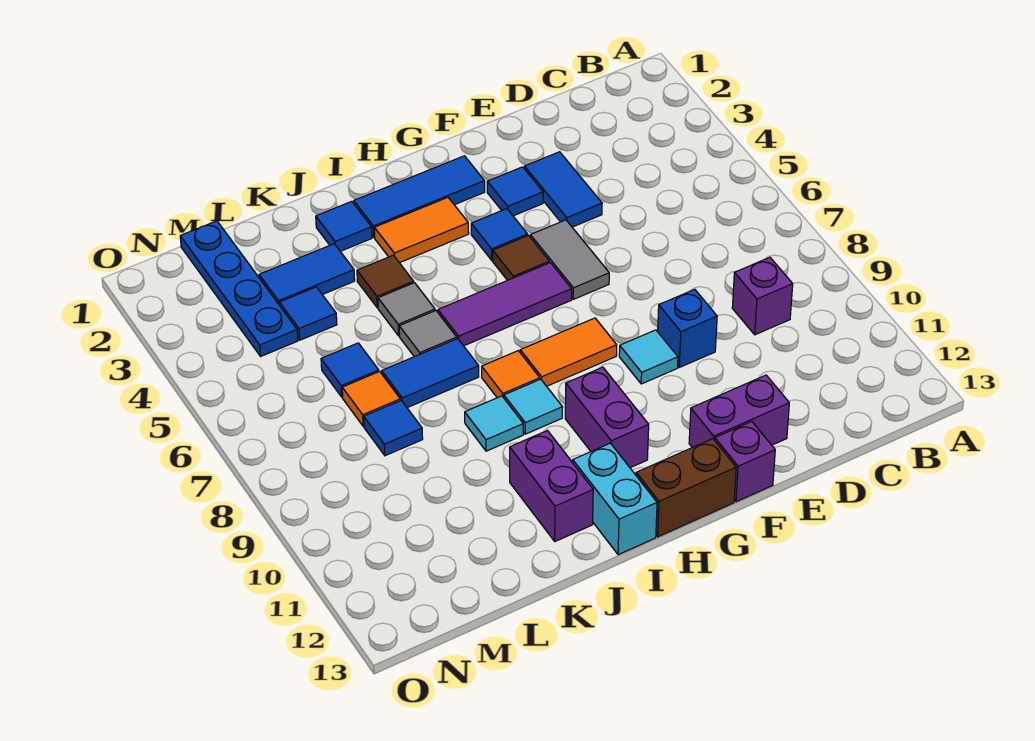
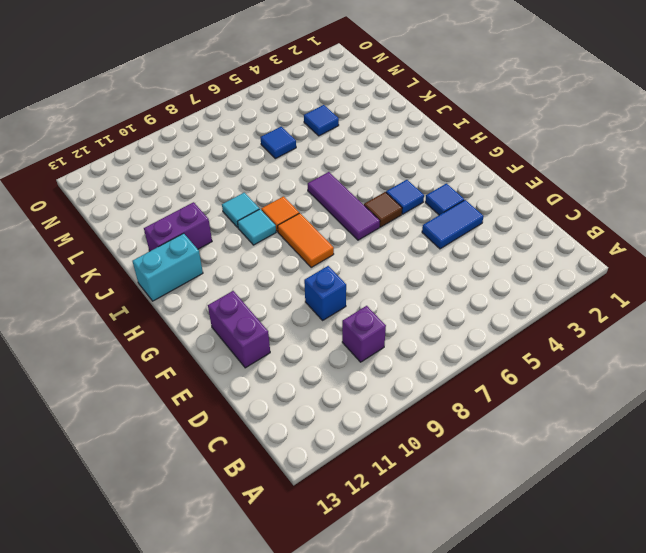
none -> grey tile F5:F6 level 1
none -> cyan tile F9 level 1
none -> purple brick F13 level 1
none -> blue tile G2:I2 level 1

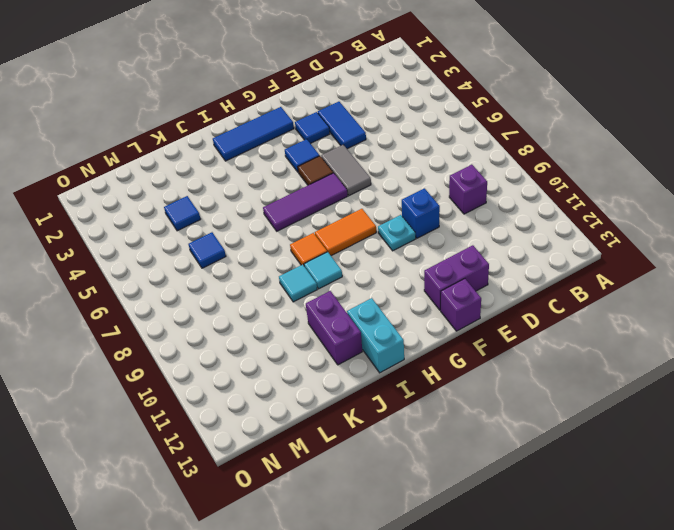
cyan plate F9 level 1 -> cyan tile F9 level 1
none -> brown brick G13:H13 level 1
none -> orange tile H3:I3 level 1
none -> purple brick H10:H11 level 1
none -> blue tile J2 level 1

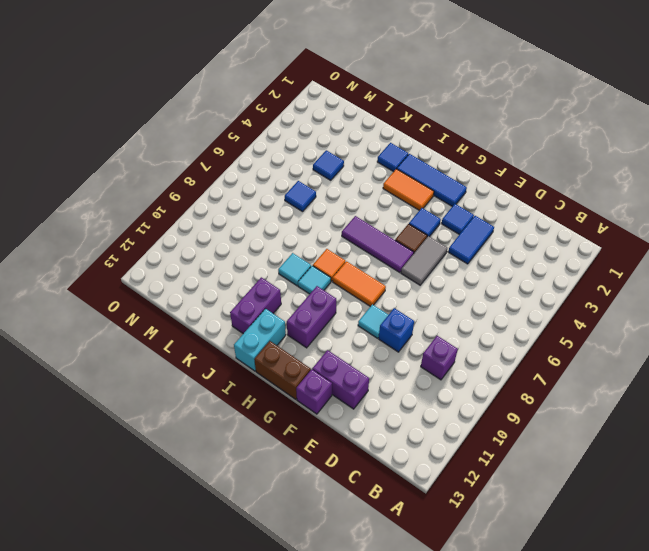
none -> brown tile J4 level 1
none -> grey tile J5 level 1
none -> grey tile J6 level 1
none -> blue tile J7:K7 level 1

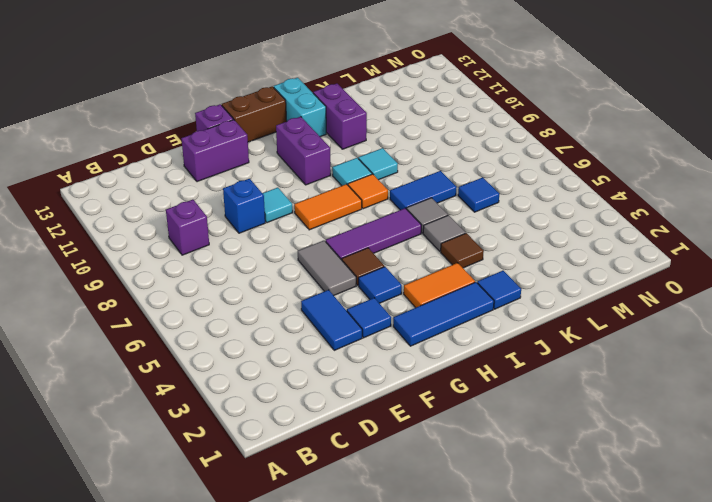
none -> blue tile K3:L3 level 1
none -> blue tile L4 level 1
none -> orange tile L7 level 1
none -> blue tile L8 level 1

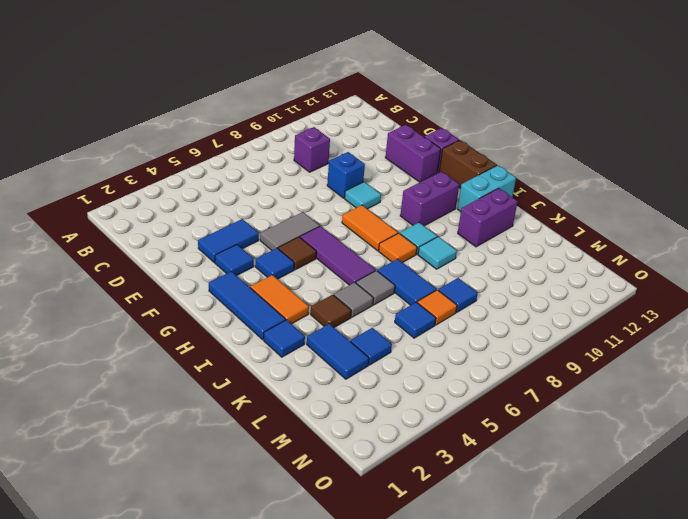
none -> blue plate M1:M4 level 1

